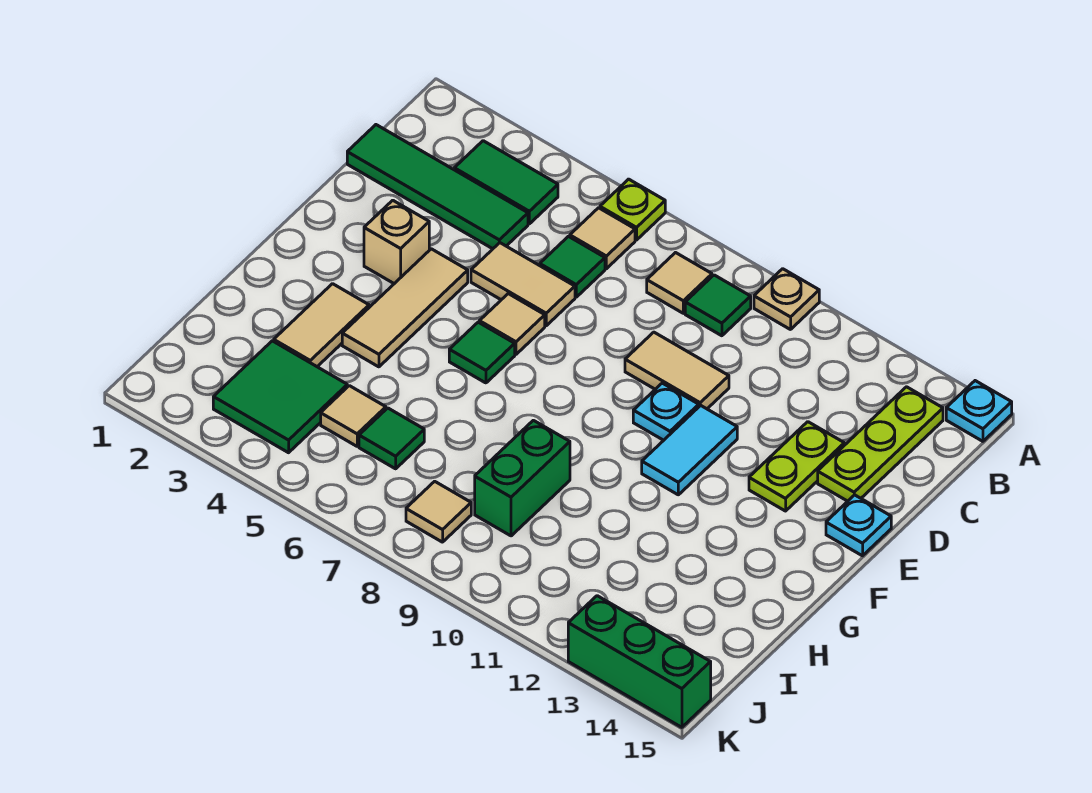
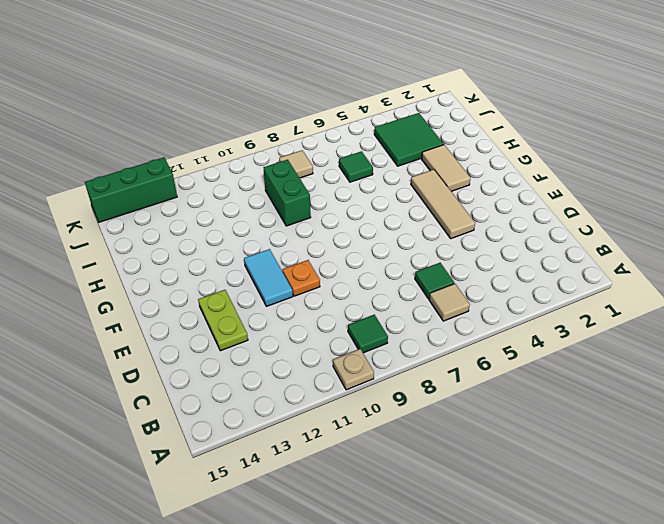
orange plate E10 level 1 -> cyan plate E10 level 1
none -> lime plate A6 level 1
none -> cyan plate A15 level 1
none -> green tile B3:B4 level 1

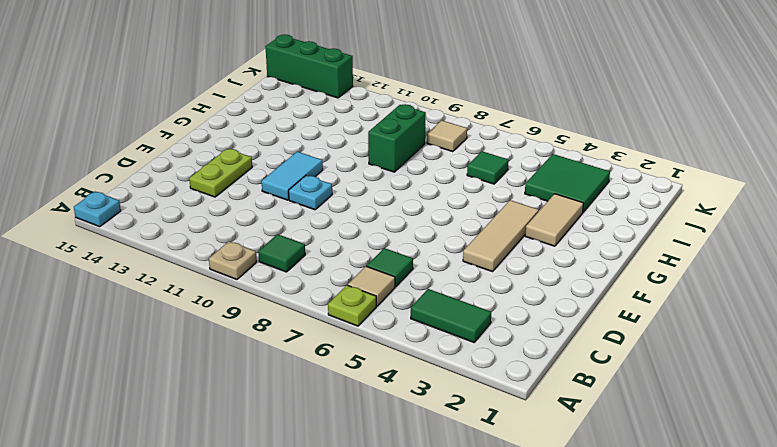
none -> tan tile B8 level 1
none -> lime plate B14:D14 level 1
none -> green tile C1:C4 level 1

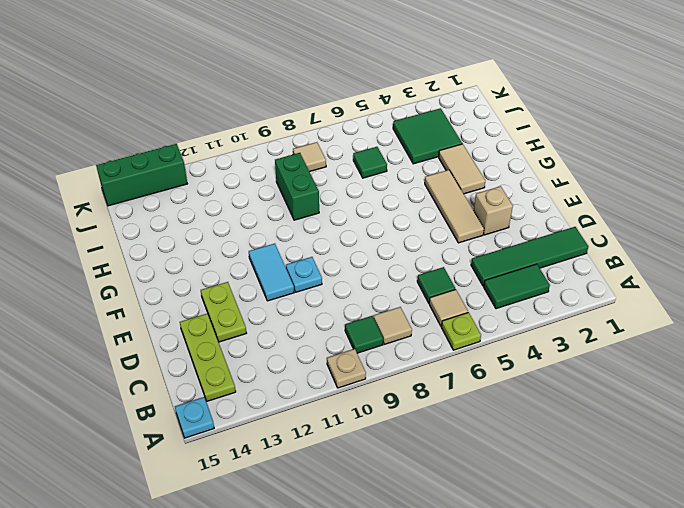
none -> tan tile D5:D6 level 1
none -> tan tile D9:D10 level 1
none -> tan tile E6 level 1

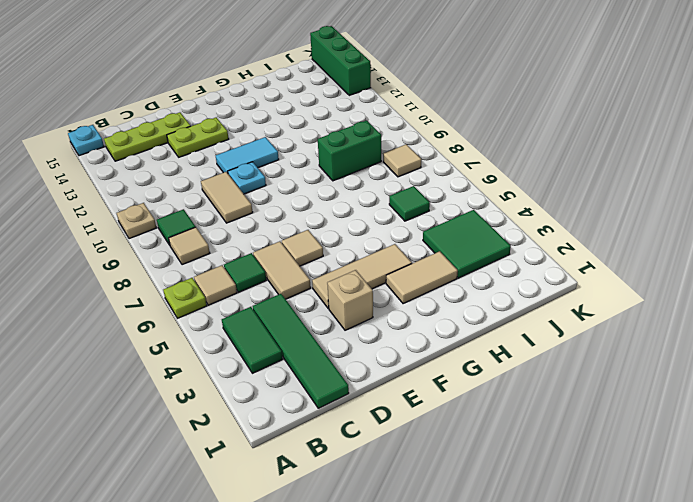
none -> cyan plate E15 level 1
none -> green tile F6 level 1
none -> tan tile I5 level 1

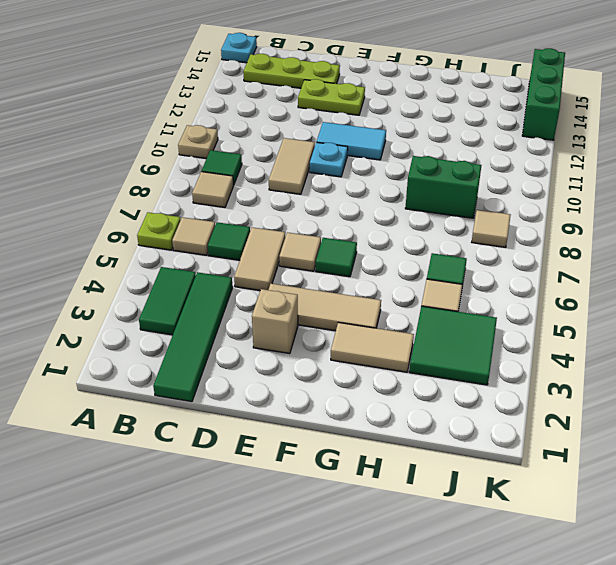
none -> cyan plate E15 level 1

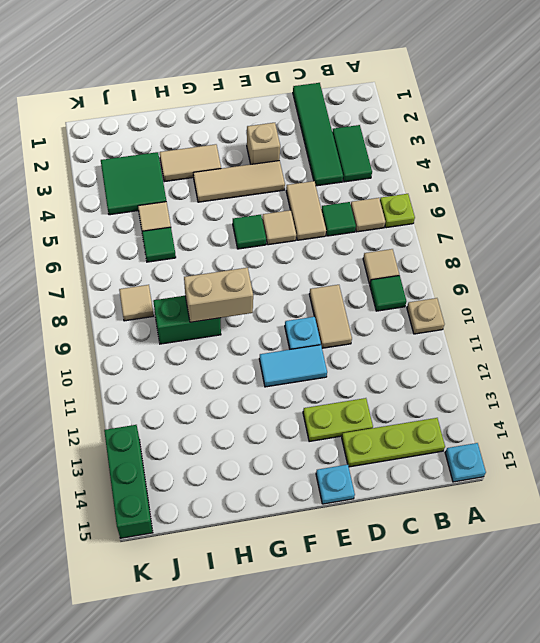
tan brick G9:H9 level 2 -> none

